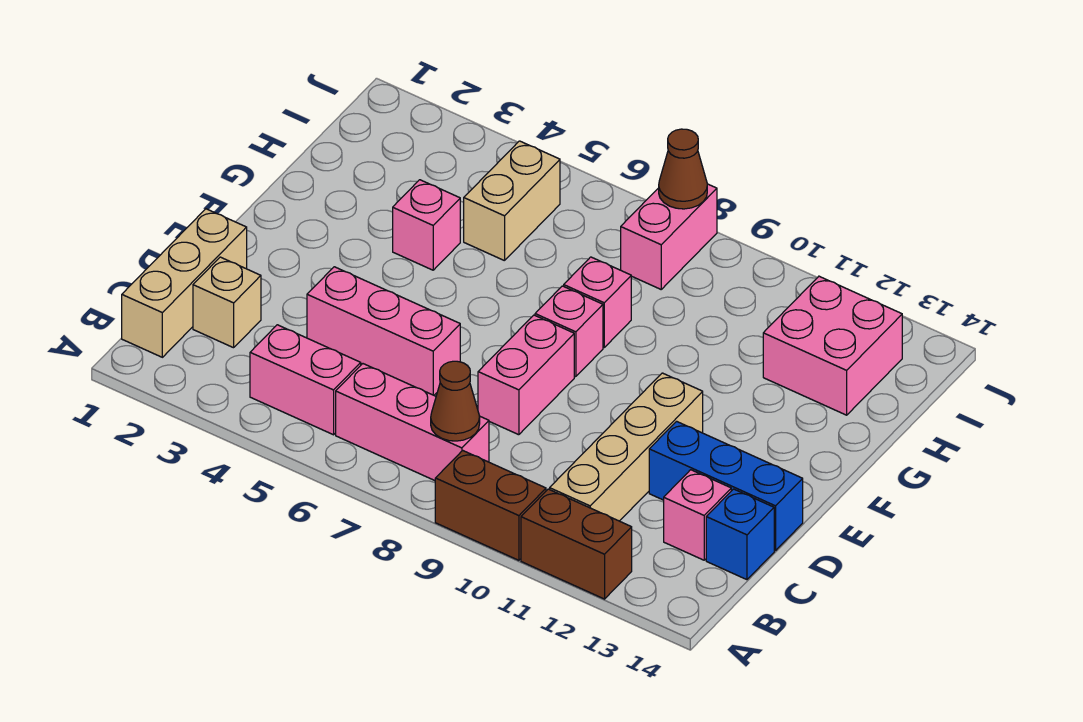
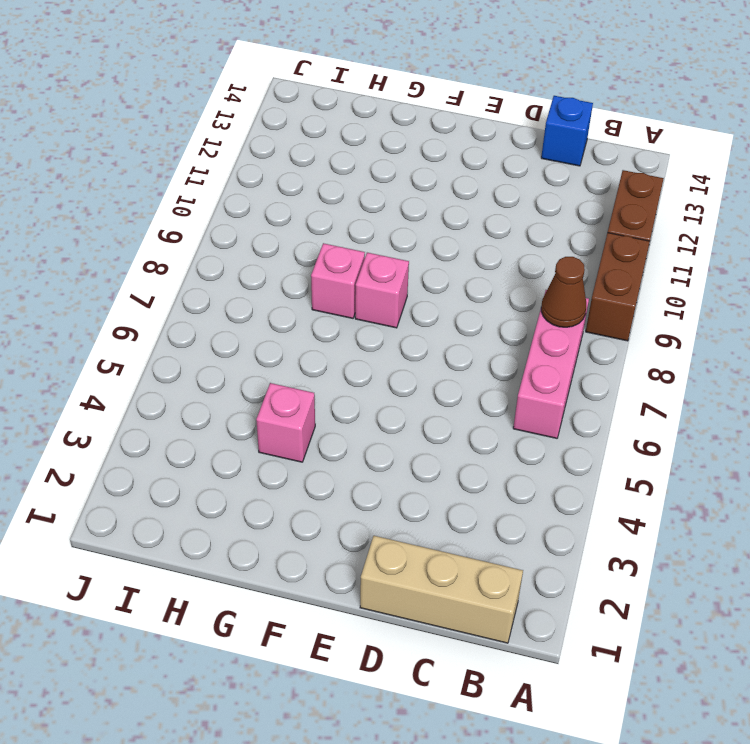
none -> pink brick B4:B5 level 1
none -> tan brick B11:E11 level 1
none -> tan brick C2 level 1

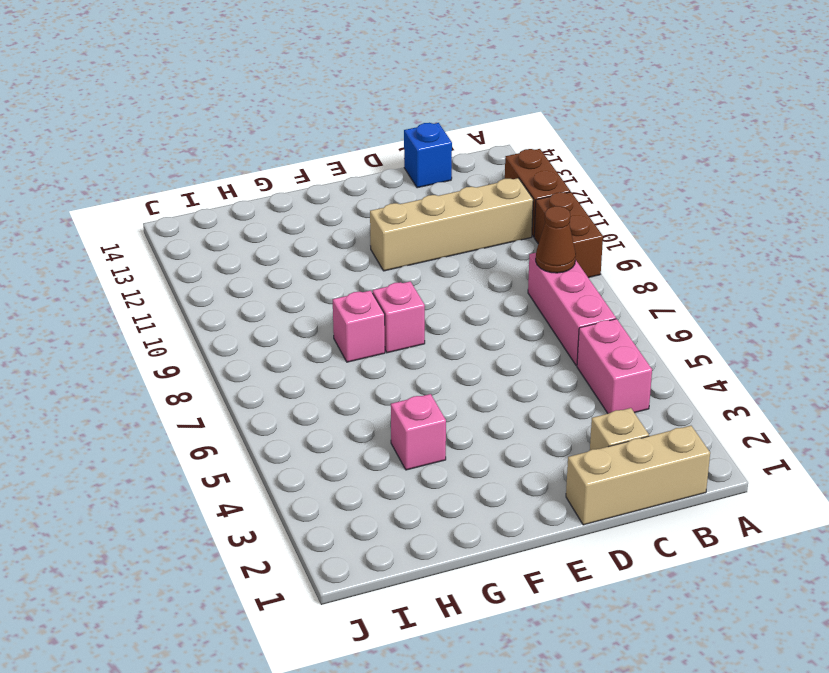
none -> pink brick C13 level 1
none -> pink brick D4:D6 level 1
none -> pink brick D8:E8 level 1

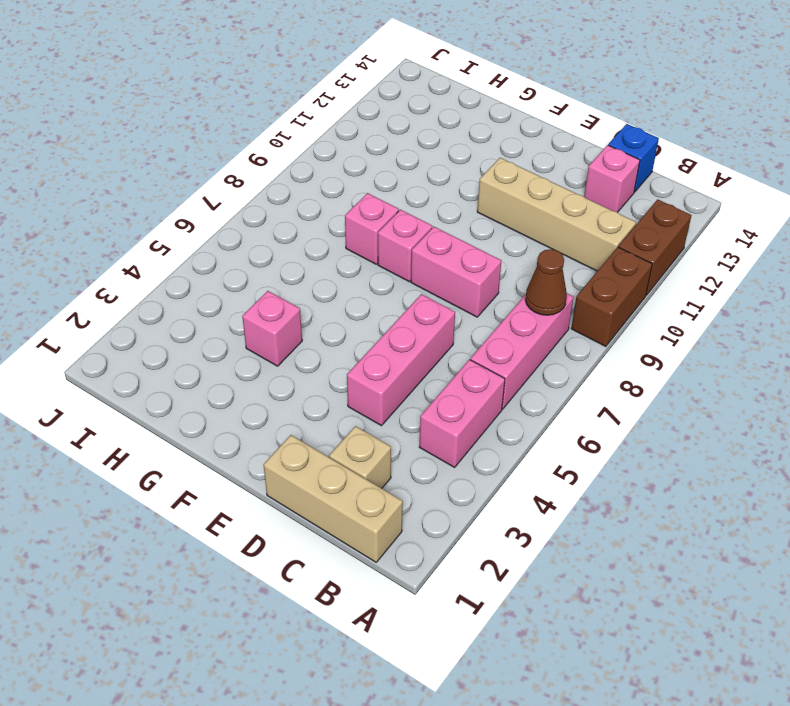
none -> blue brick D12:D14 level 1
none -> tan brick H5:I5 level 1
none -> pink brick H12:I13 level 1

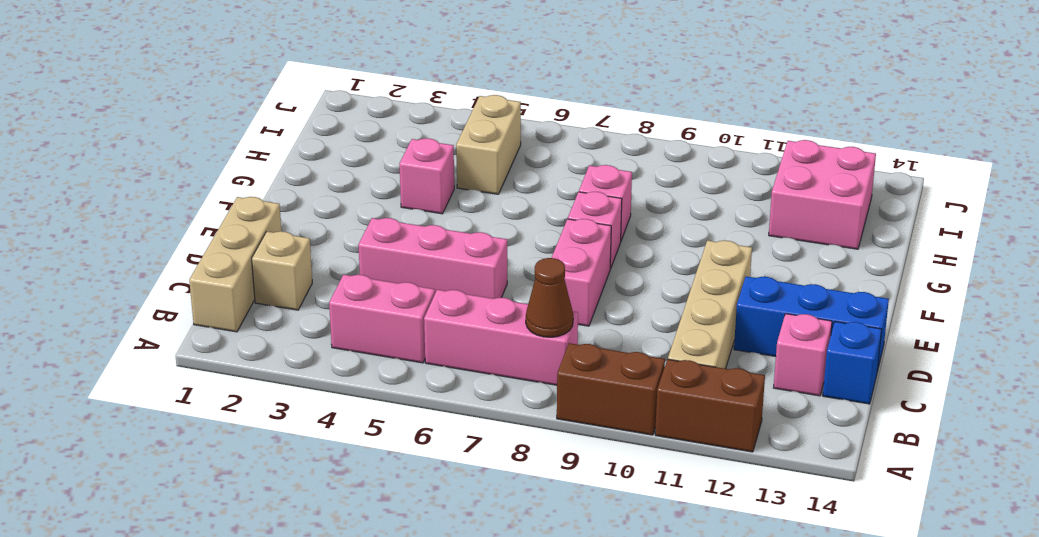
none -> pink brick I8:J8 level 1
none -> brown cone J8 level 2

